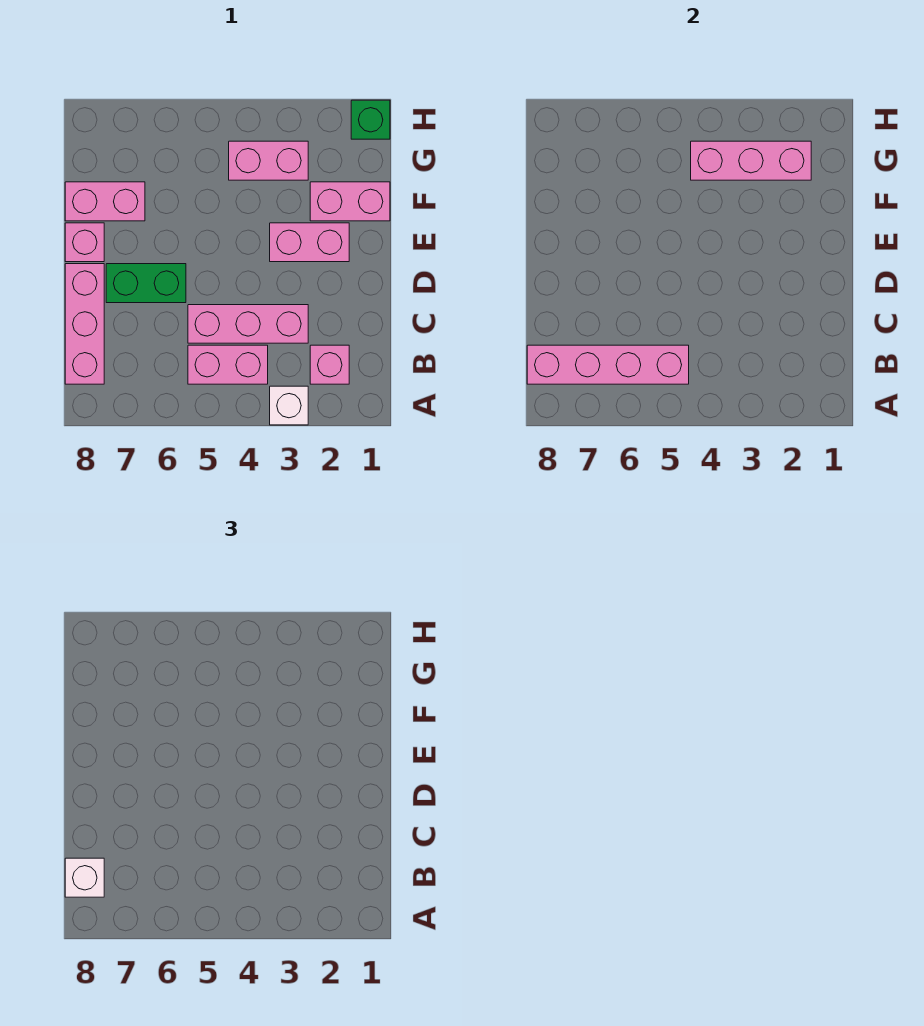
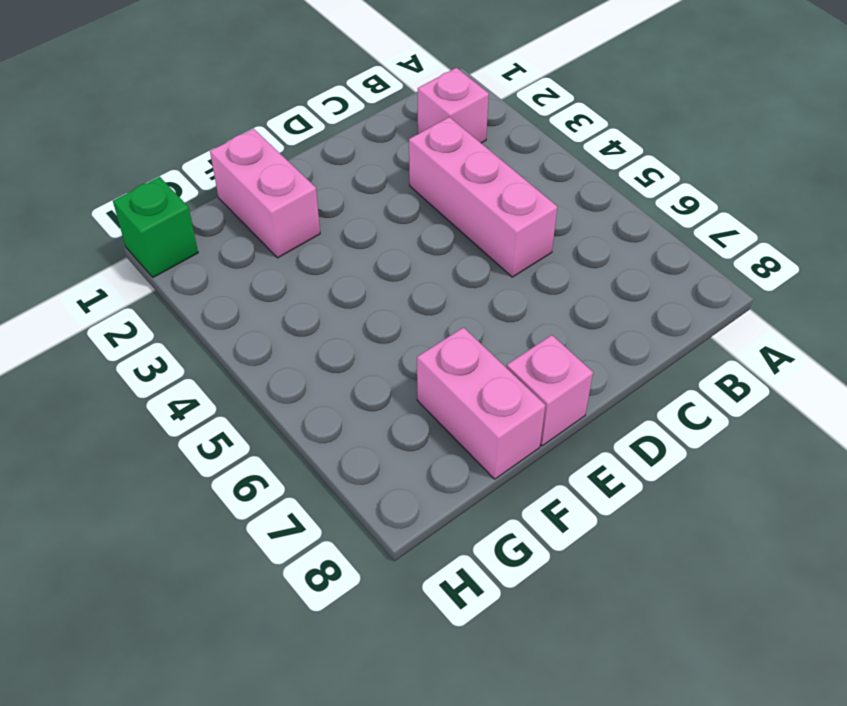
none -> white brick A3 level 1
none -> pink brick B4:B5 level 1
none -> pink brick B8:D8 level 1

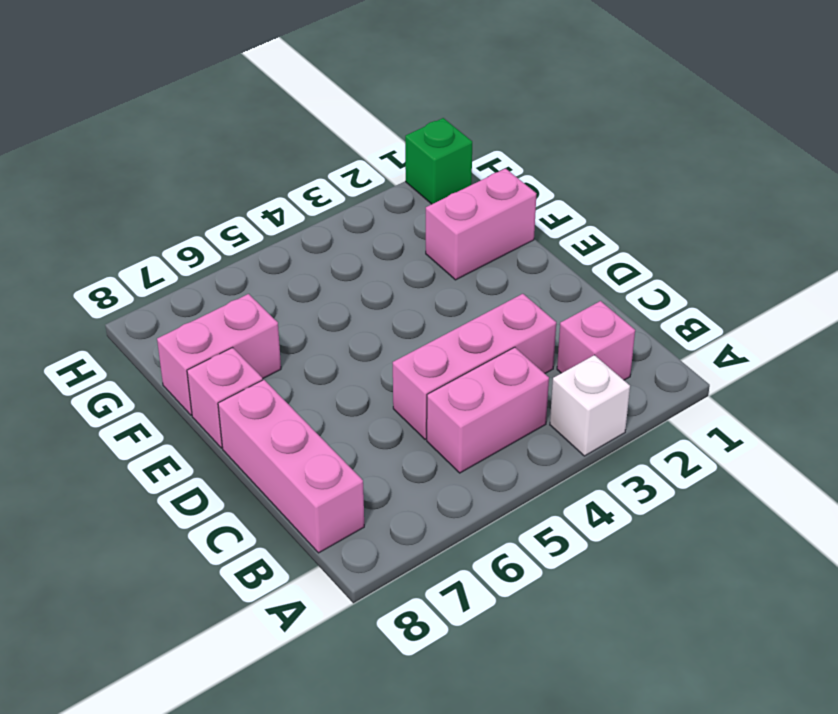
none -> green brick D6:D7 level 1
none -> pink brick E2:E3 level 1
none -> pink brick G3:G4 level 1

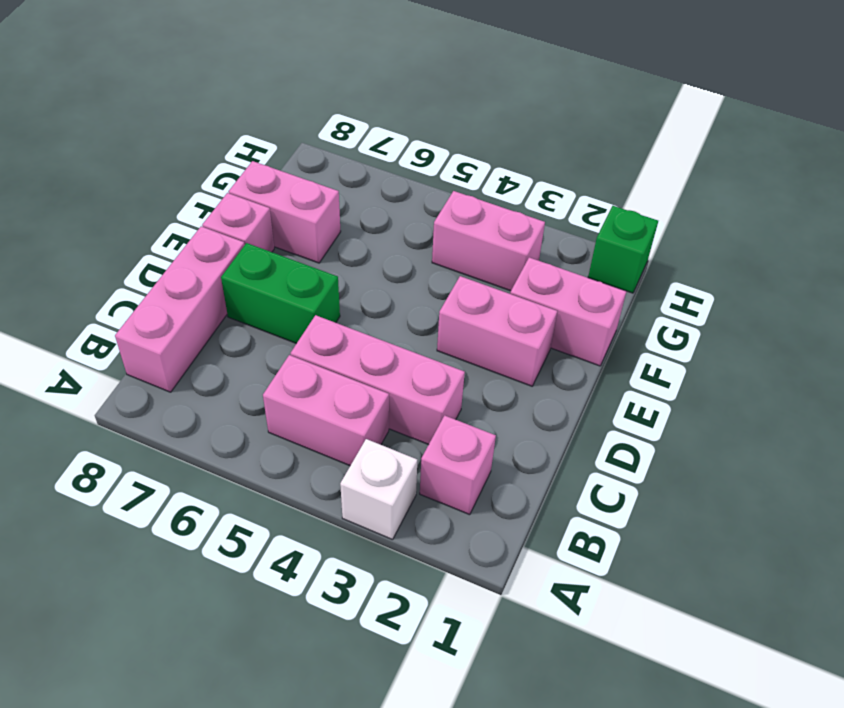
none -> pink brick B5:B8 level 2
none -> pink brick G2:G4 level 2
none -> white brick B8 level 3

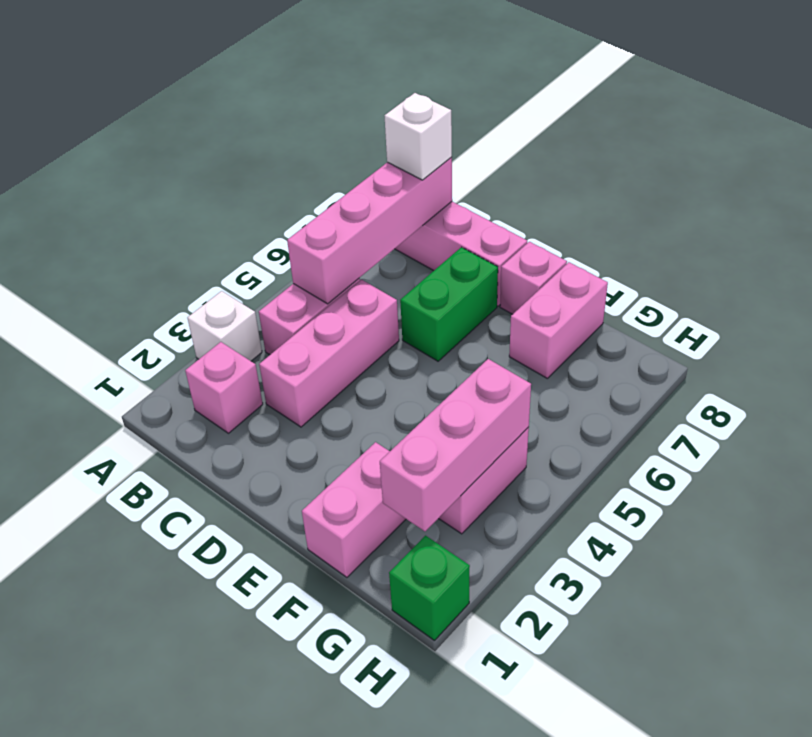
none -> pink brick E2:E3 level 1

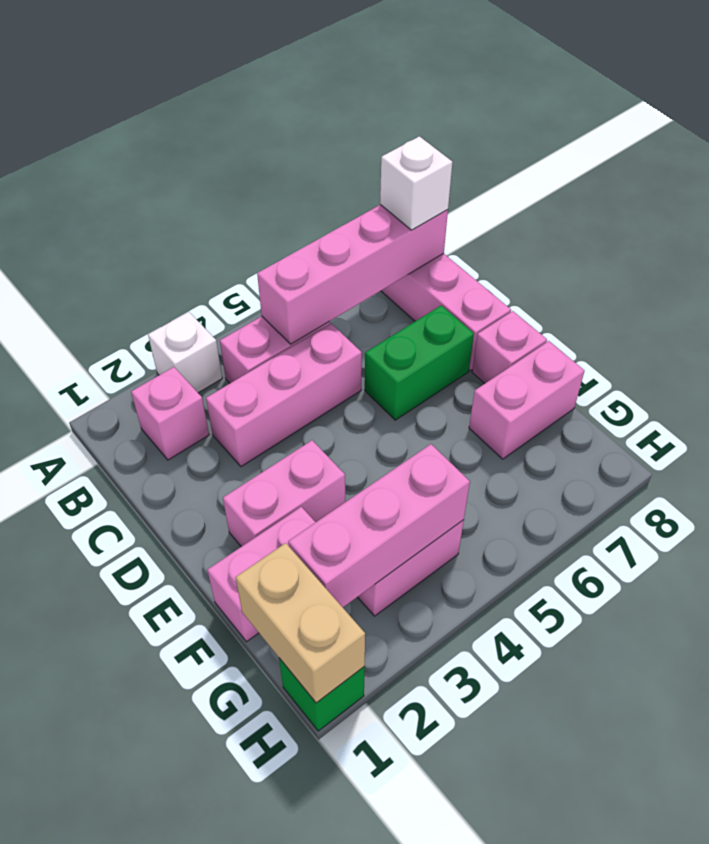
tan brick G1:H1 level 2 -> none

